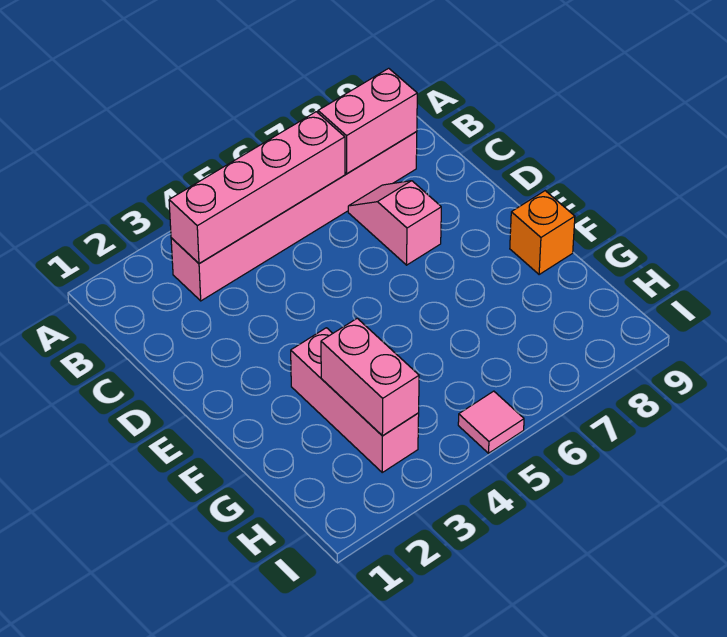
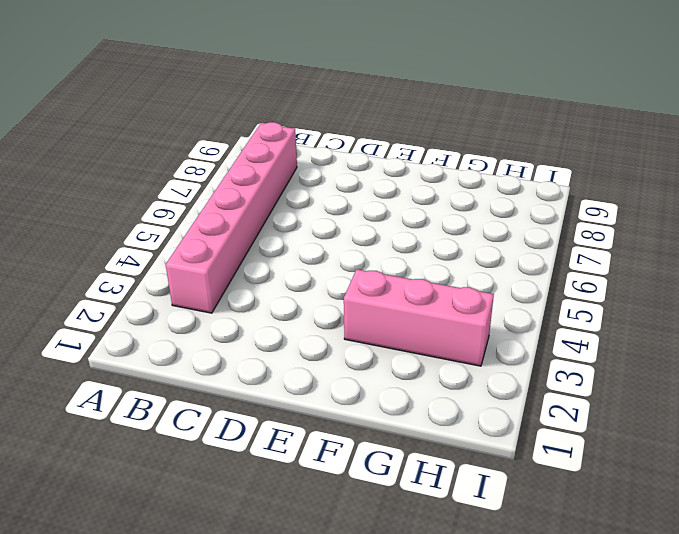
none -> pink slope C7:D7 level 1 top D
none -> orange brick F9 level 1

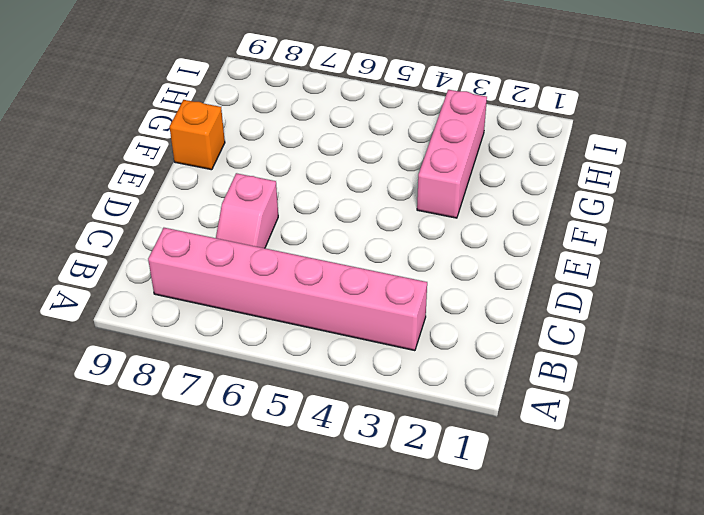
none -> pink tile I5 level 1
none -> pink brick B3:B6 level 2

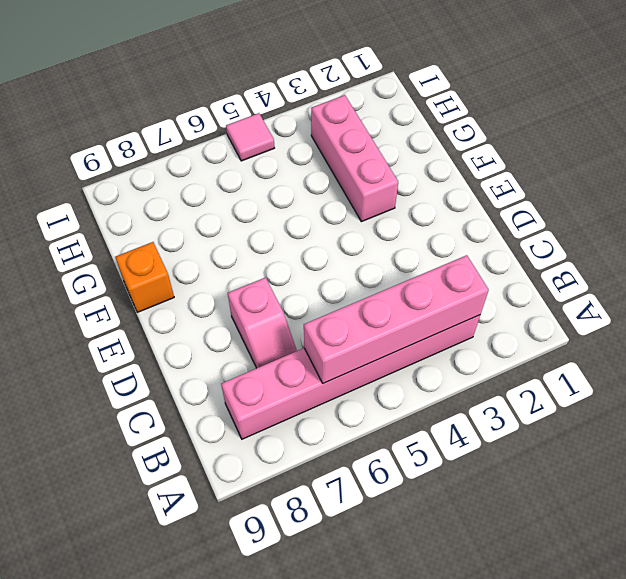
none -> pink brick B7:B8 level 2
none -> pink brick G3:H3 level 2

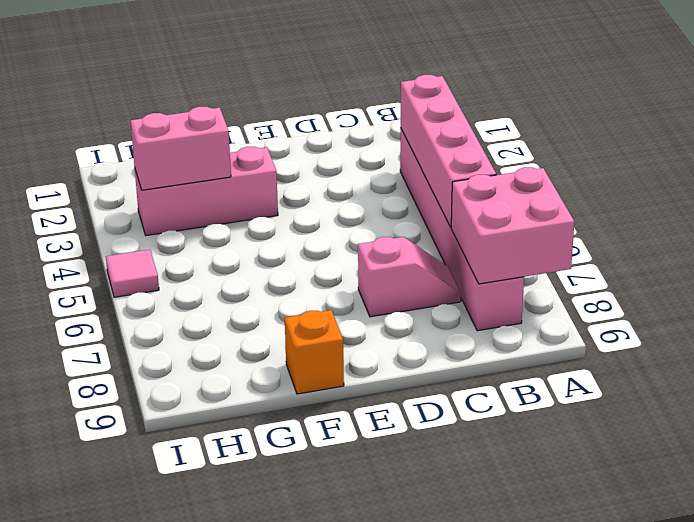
pink brick A7:B8 level 2 -> pink brick B7:B8 level 2

